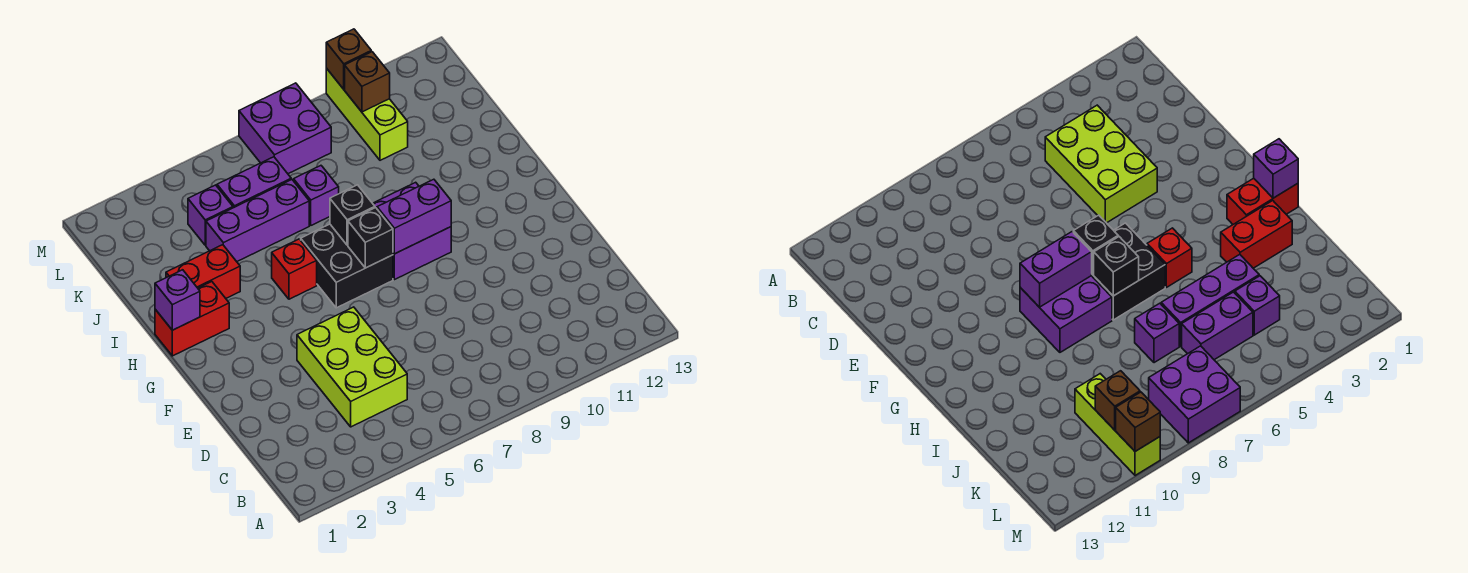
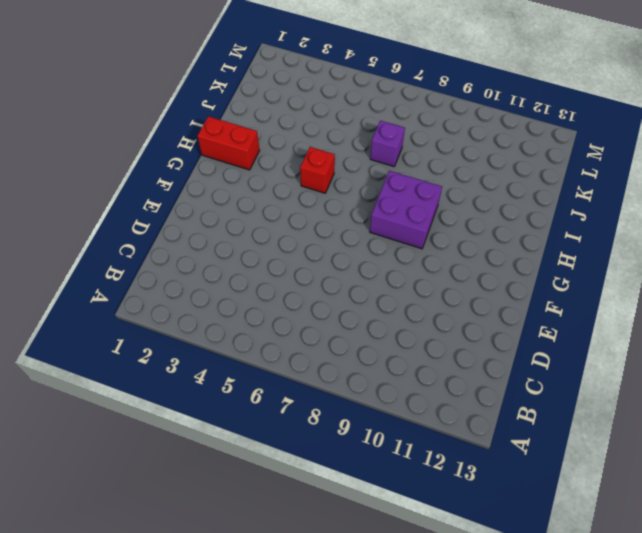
none -> lime brick C4:E5 level 1
none -> black brick G6:H7 level 1
none -> red brick I2:I3 level 1

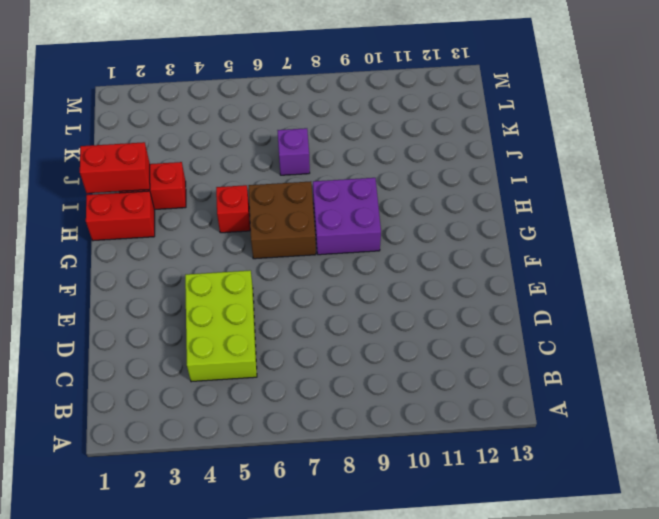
brown brick G6:H7 level 1 -> black brick G6:H7 level 1
red brick I1:I2 level 2 -> none
none -> purple brick J4:J6 level 1
none -> purple brick K4 level 1
none -> purple brick K5:K6 level 1

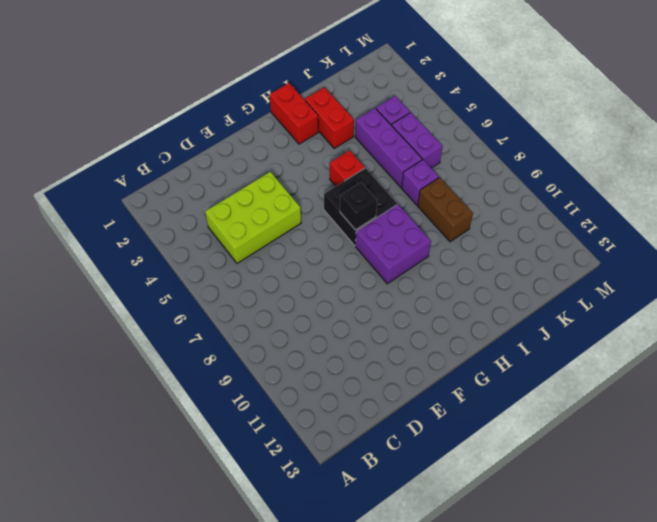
brown brick J8:J9 level 1 -> none
none -> lime brick K10:M10 level 1
none -> purple brick L7:M8 level 1
none -> purple brick G8:G9 level 2

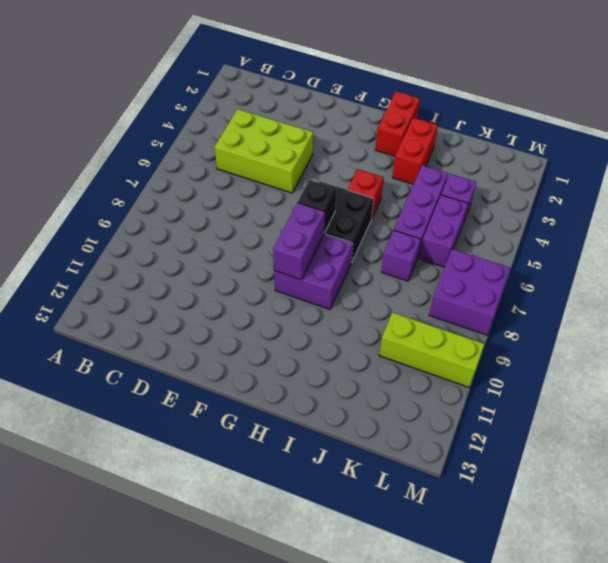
none -> purple brick H1 level 2
none -> black brick H7 level 2
none -> brown brick L10 level 2

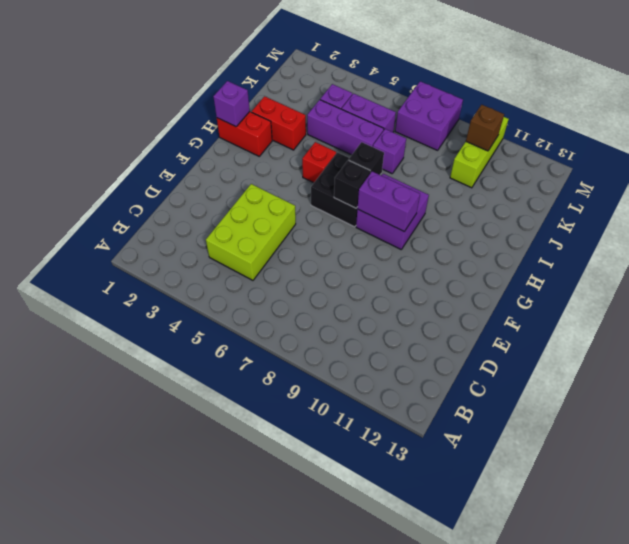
none -> brown brick M10 level 2

